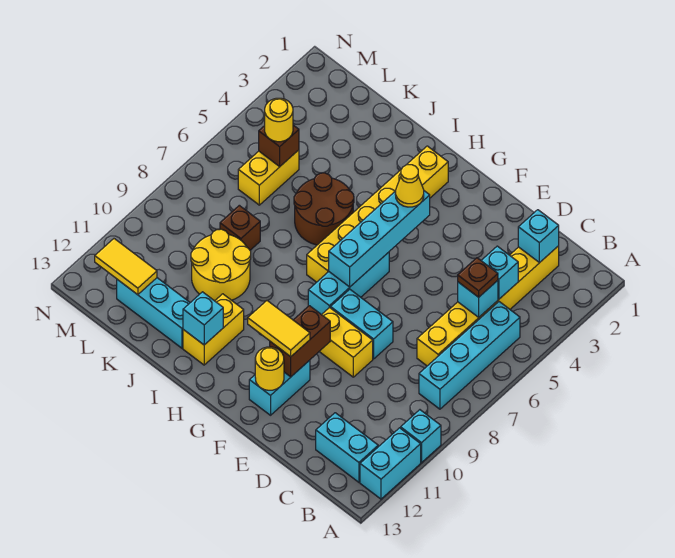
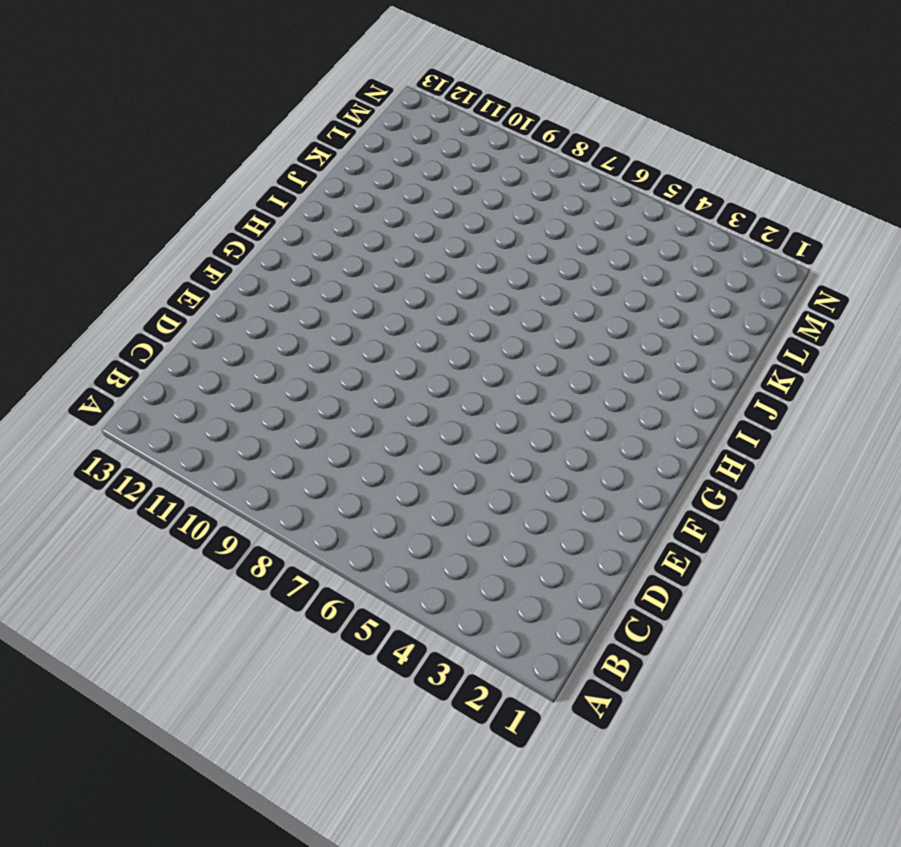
none -> cyan brick A10 level 1
none -> cyan brick A11:A12 level 1
none -> cyan brick B5:B8 level 1

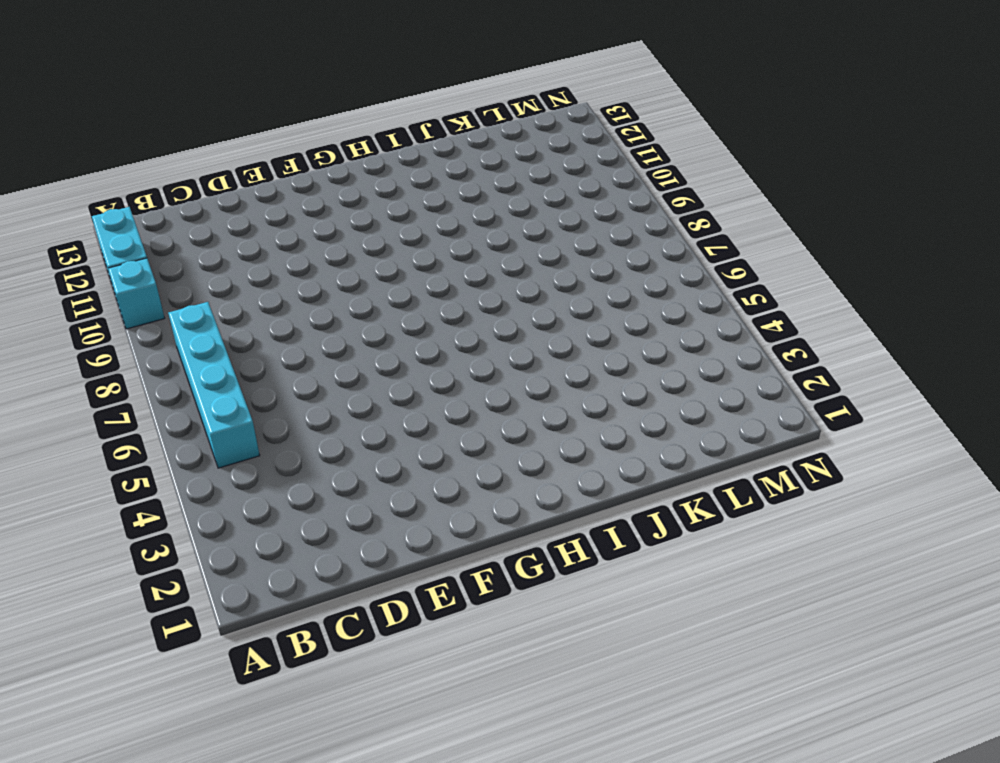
none -> cyan brick B12:C12 level 1
none -> yellow brick C2:C7 level 1
none -> cyan brick E8:F8 level 1

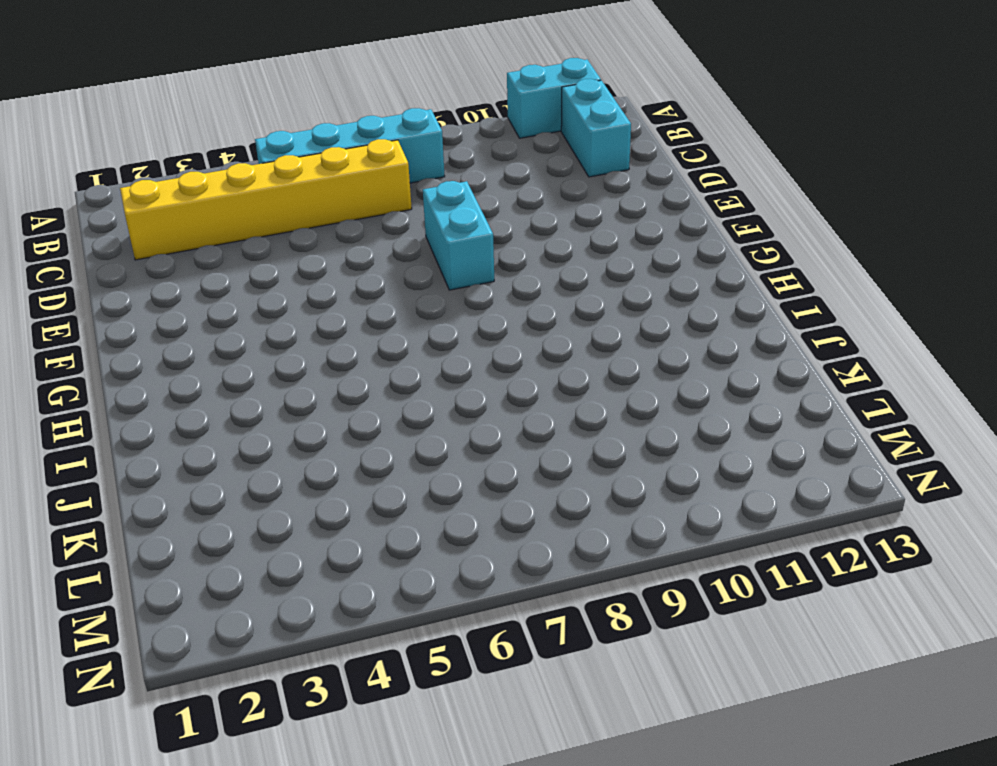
none -> cyan brick A10 level 1
none -> yellow brick E9:F9 level 1
none -> cyan brick F11:F12 level 1

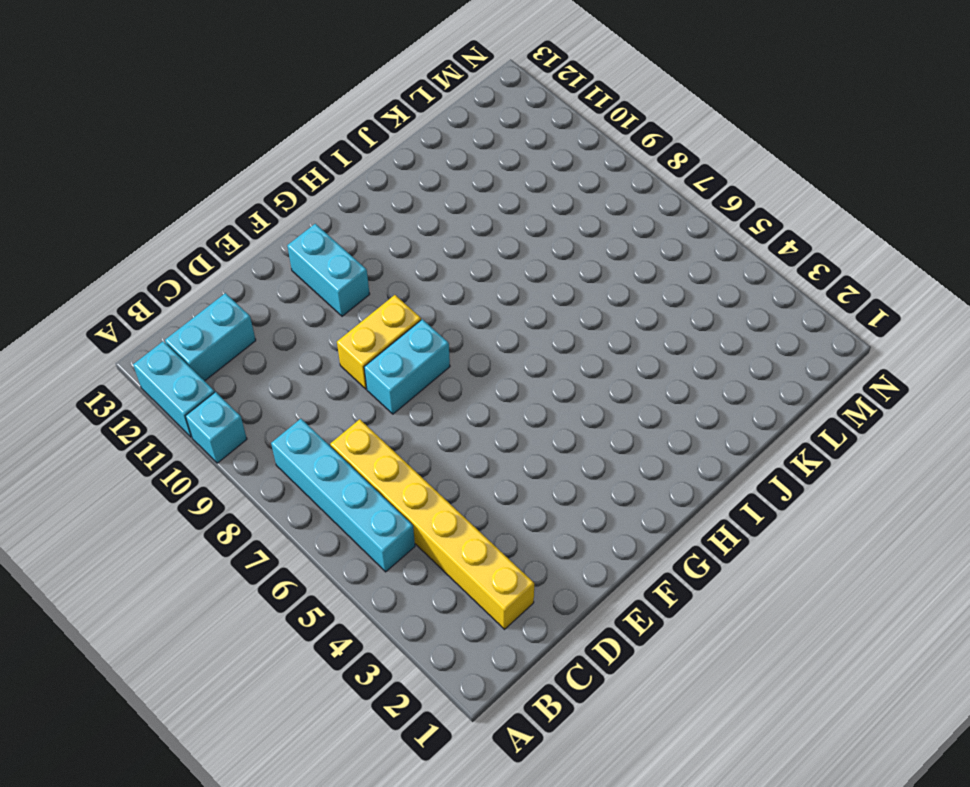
none -> cyan brick G6:G8 level 1
none -> yellow brick H2:H7 level 1
none -> brown round brick I5:J6 level 1

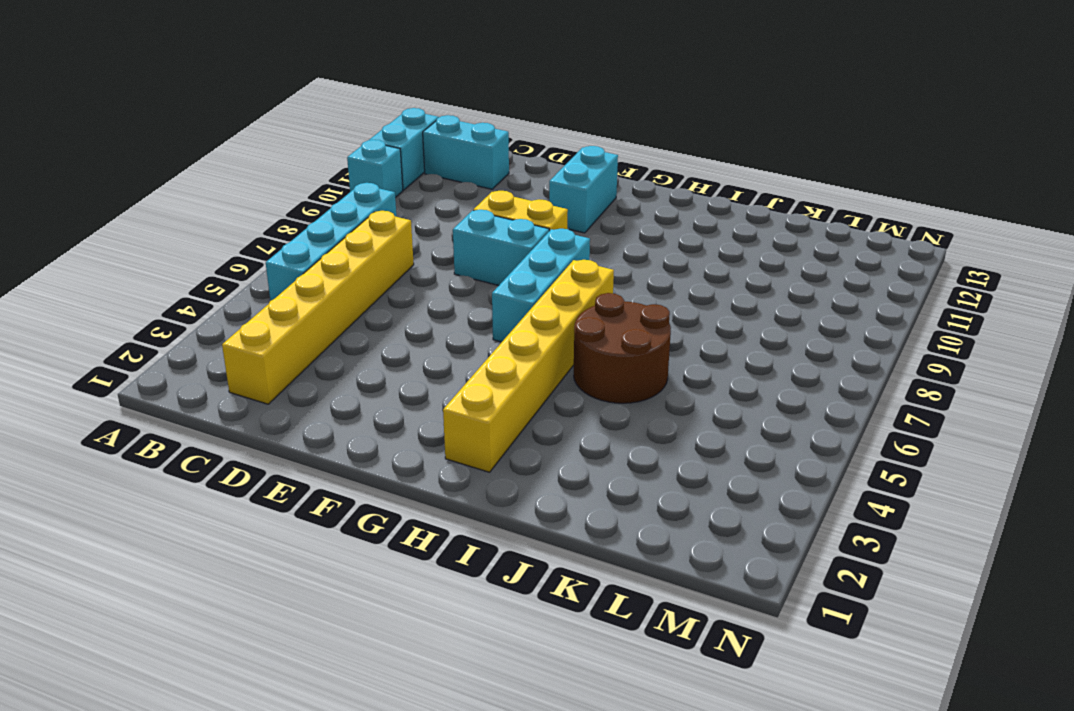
none -> yellow brick I11:I12 level 1
none -> yellow round brick J9:K10 level 1
none -> cyan brick J12:L12 level 1

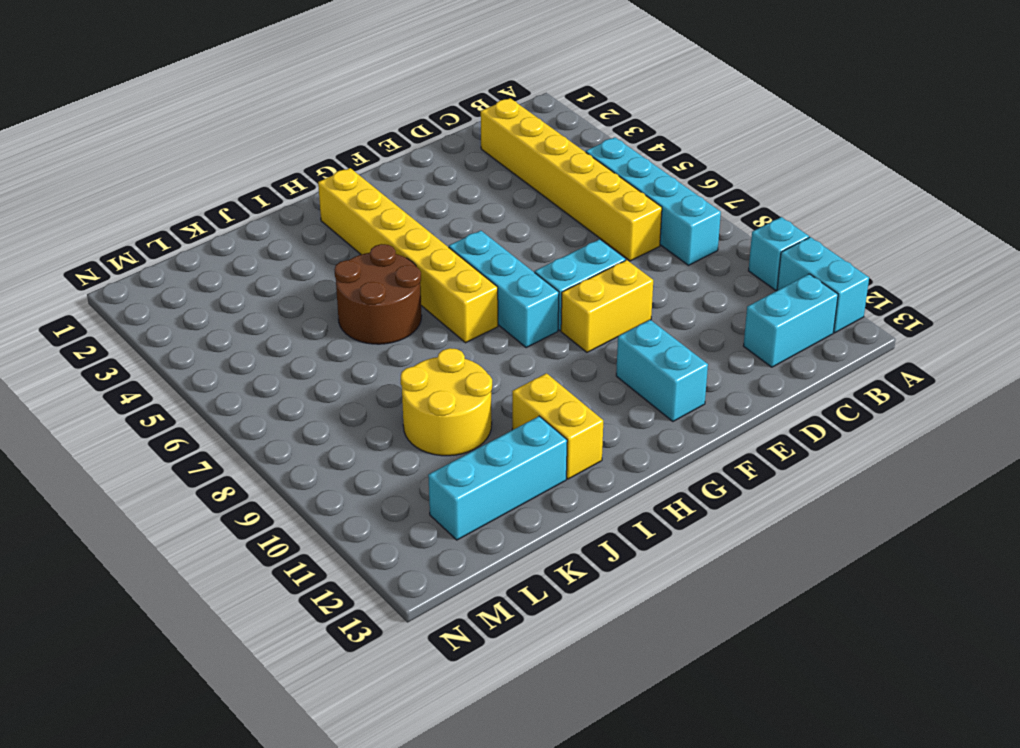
none -> brown brick K8 level 1
none -> yellow brick L5:L6 level 1
none -> cyan brick C2 level 2

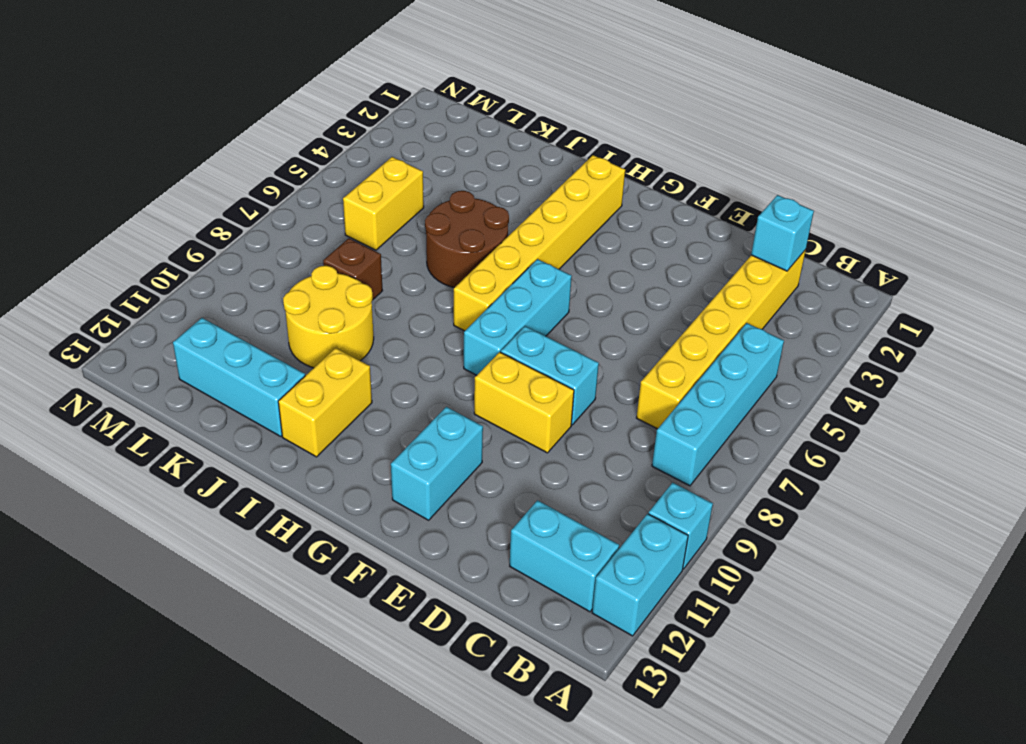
none -> cyan brick C4 level 2
none -> cyan brick C5 level 2
none -> brown brick F10:F11 level 2

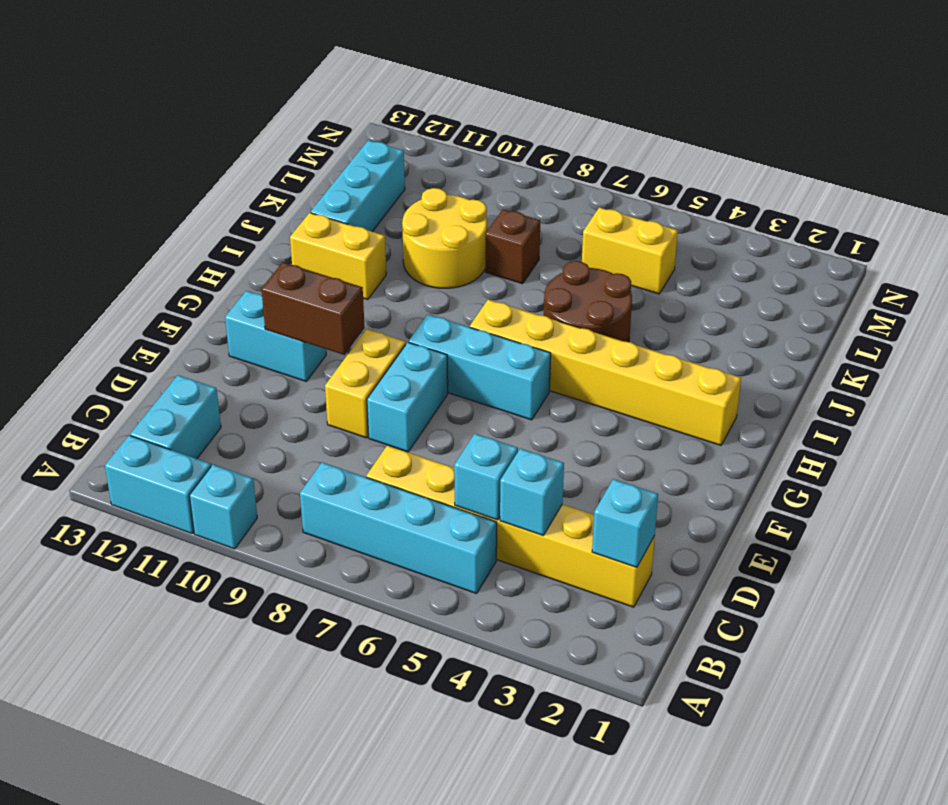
none -> yellow round brick F12 level 2
none -> cyan brick G4:G7 level 2
none -> cyan brick I12 level 2

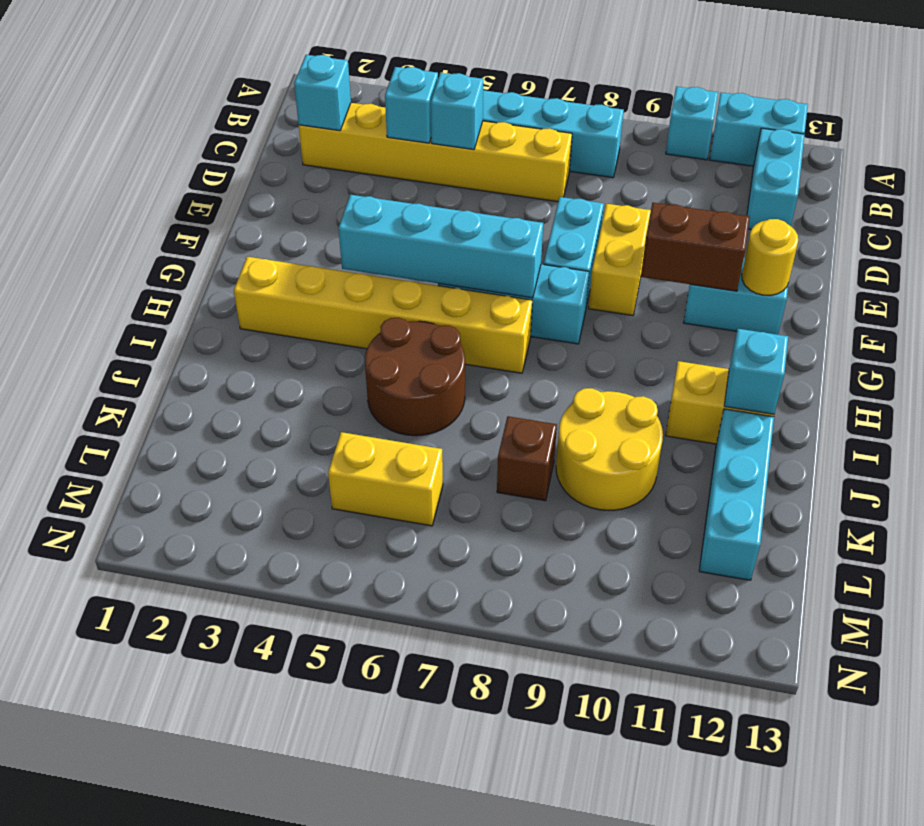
none -> brown brick L5 level 2
none -> yellow tile L12:M12 level 2
none -> brown plate C5 level 3

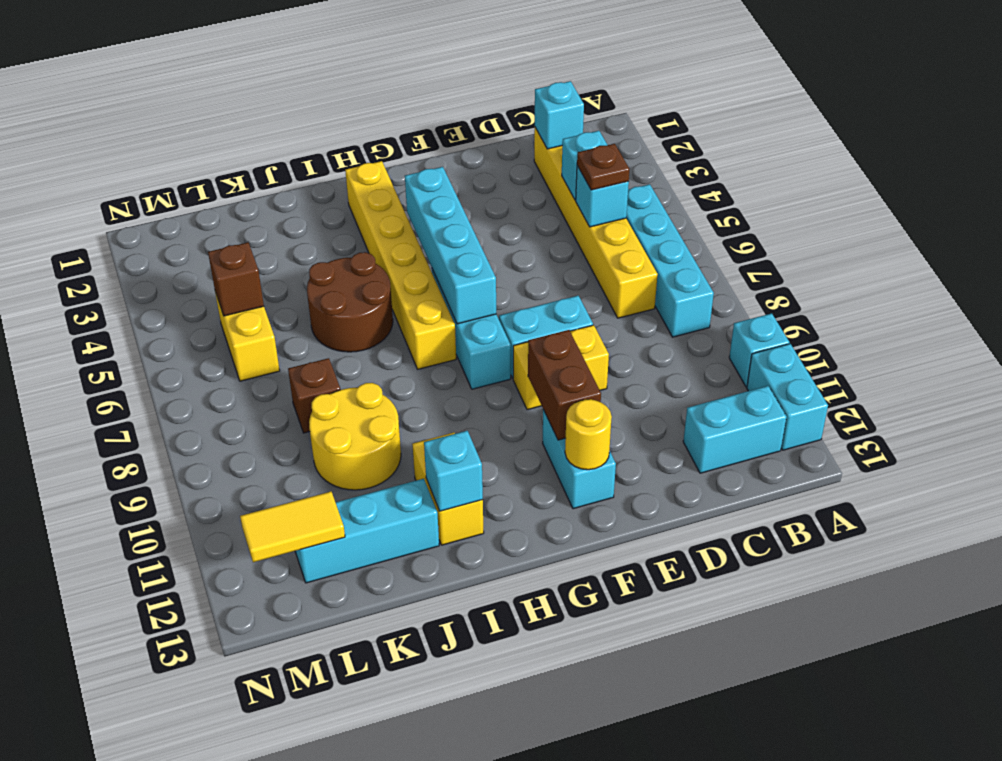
none -> yellow tile F11:G11 level 3
none -> yellow cone G4 level 3
none -> yellow round brick L5 level 3

